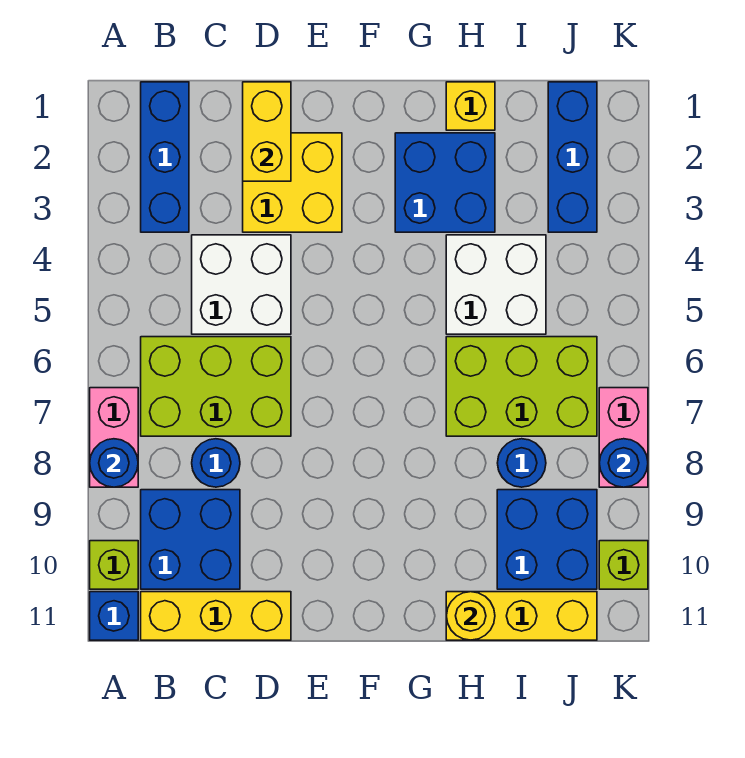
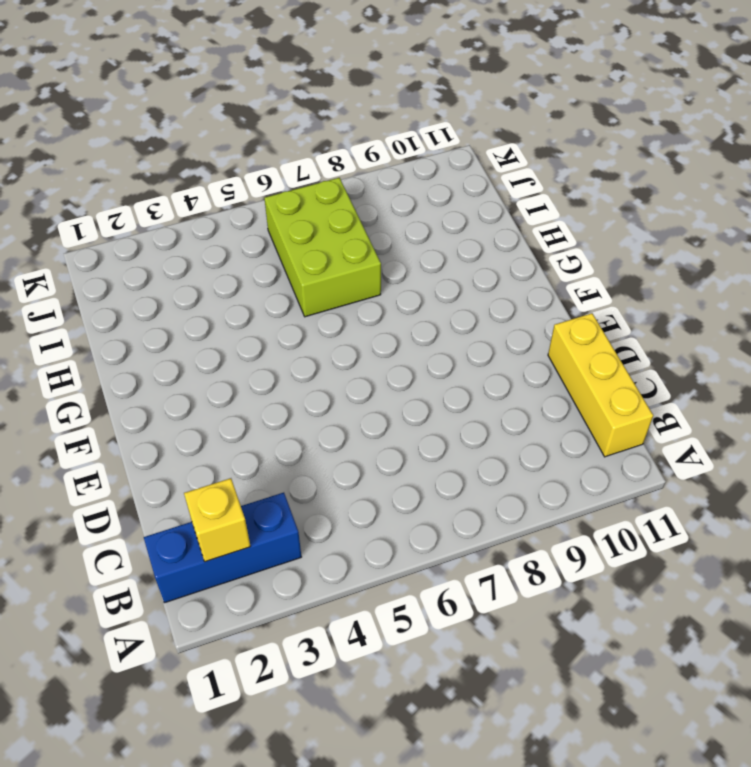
yellow brick B2 level 2 -> yellow brick H1 level 1
none -> pink brick A7:A8 level 1
none -> lime brick A10 level 1
none -> blue brick A11 level 1

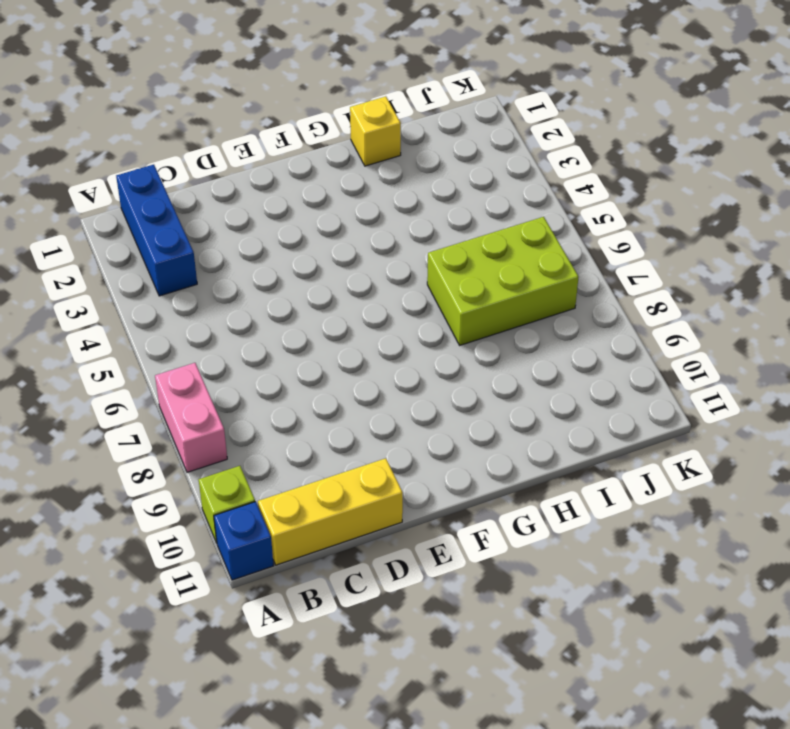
none -> lime brick B6:D7 level 1
none -> blue brick B9:C10 level 1
none -> white brick C4:D5 level 1

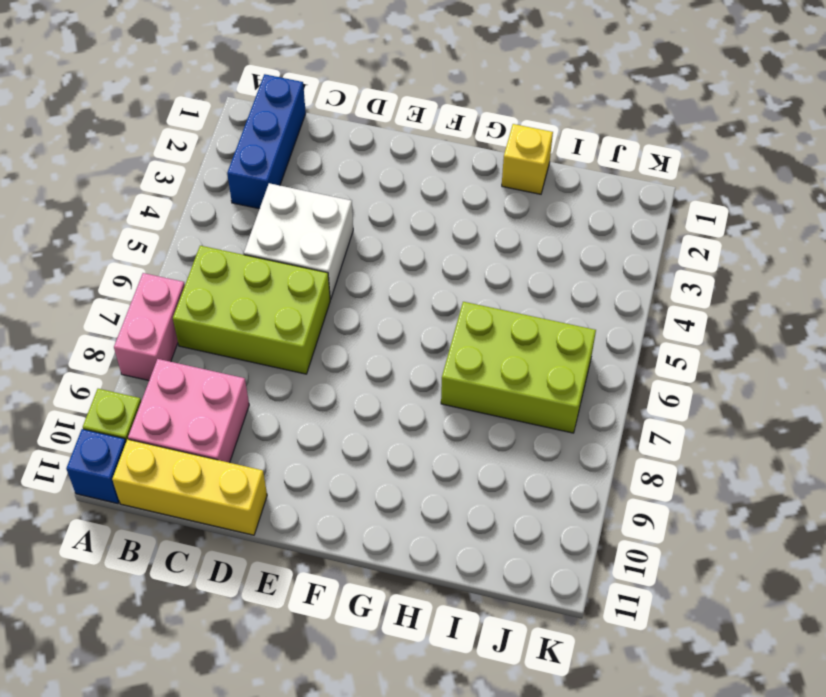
pink brick B9:C10 level 1 -> blue brick B9:C10 level 1
none -> blue round brick C8 level 1
none -> yellow brick D2:E3 level 1
none -> blue brick G2:H3 level 1

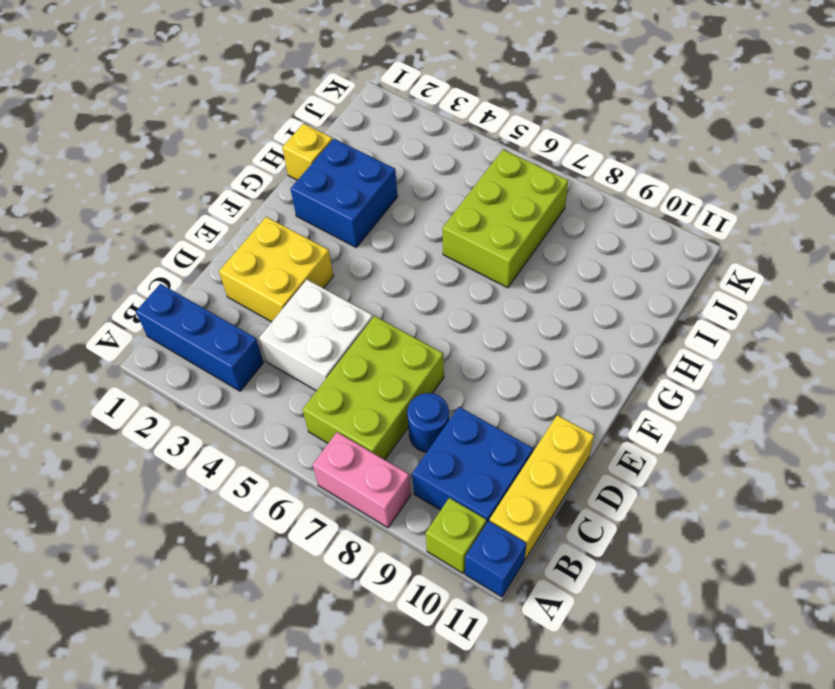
none -> white brick H4:I5 level 1
none -> yellow brick H11:J11 level 1
none -> blue round brick I8 level 1

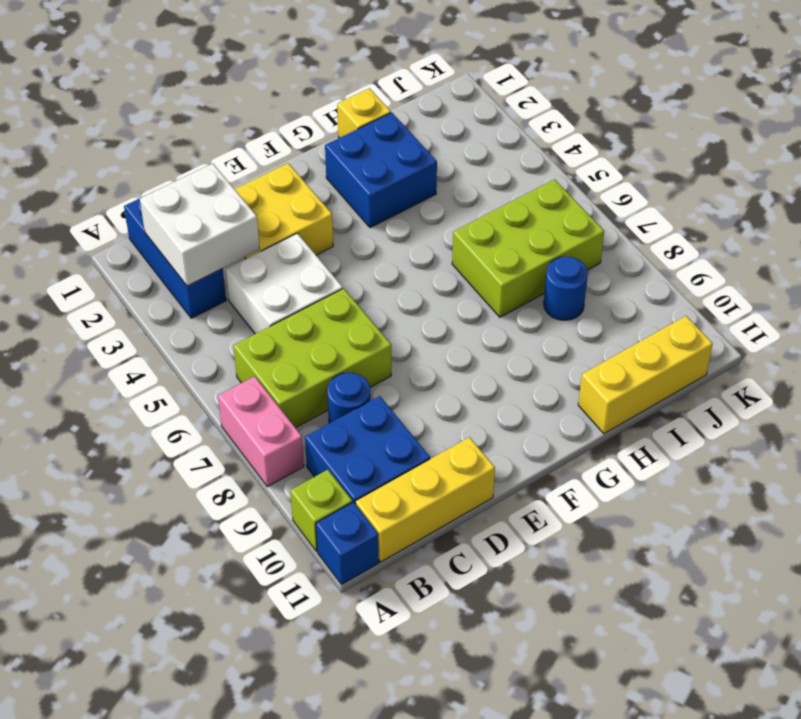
white brick B2:C3 level 2 -> white brick H4:I5 level 1
none -> blue brick I9:J10 level 1
none -> blue brick J1:J3 level 1
none -> pink brick K7:K8 level 1

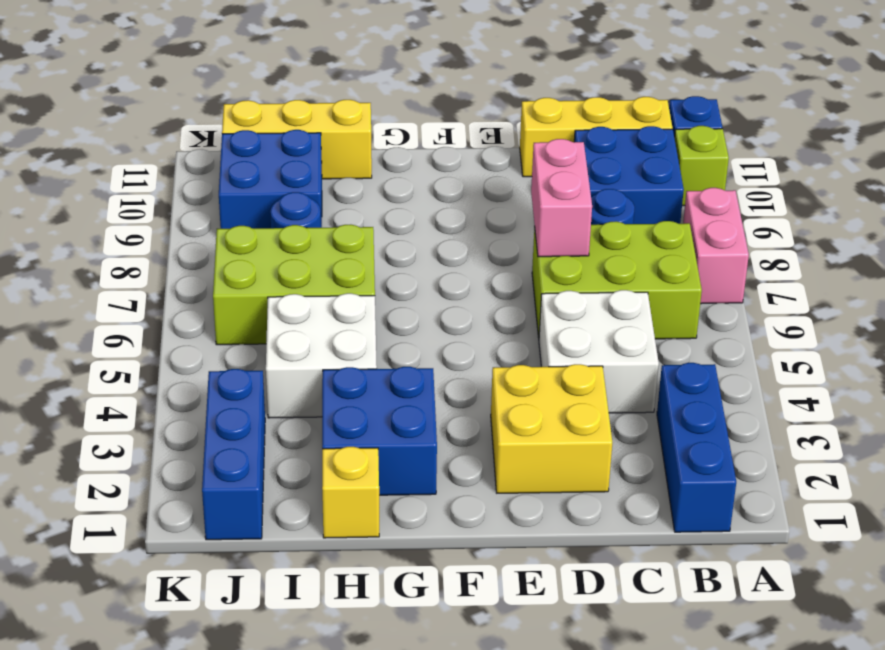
pink brick D7:D8 level 2 -> pink brick K7:K8 level 1
none -> lime brick K10 level 1
none -> blue round brick A8 level 2
none -> yellow brick D1:D2 level 2

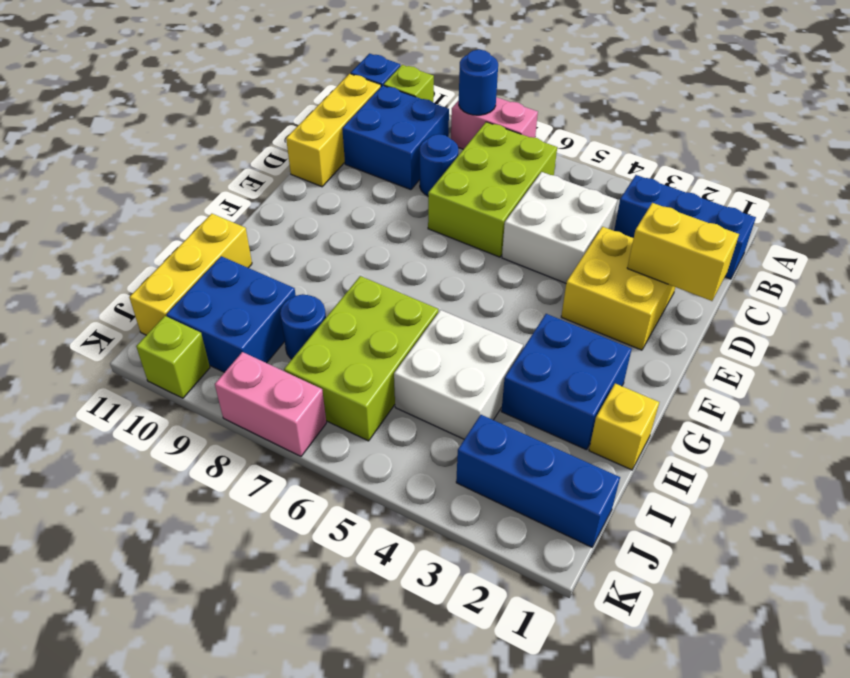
none -> yellow round brick H11 level 2
none -> blue round brick K8 level 2

